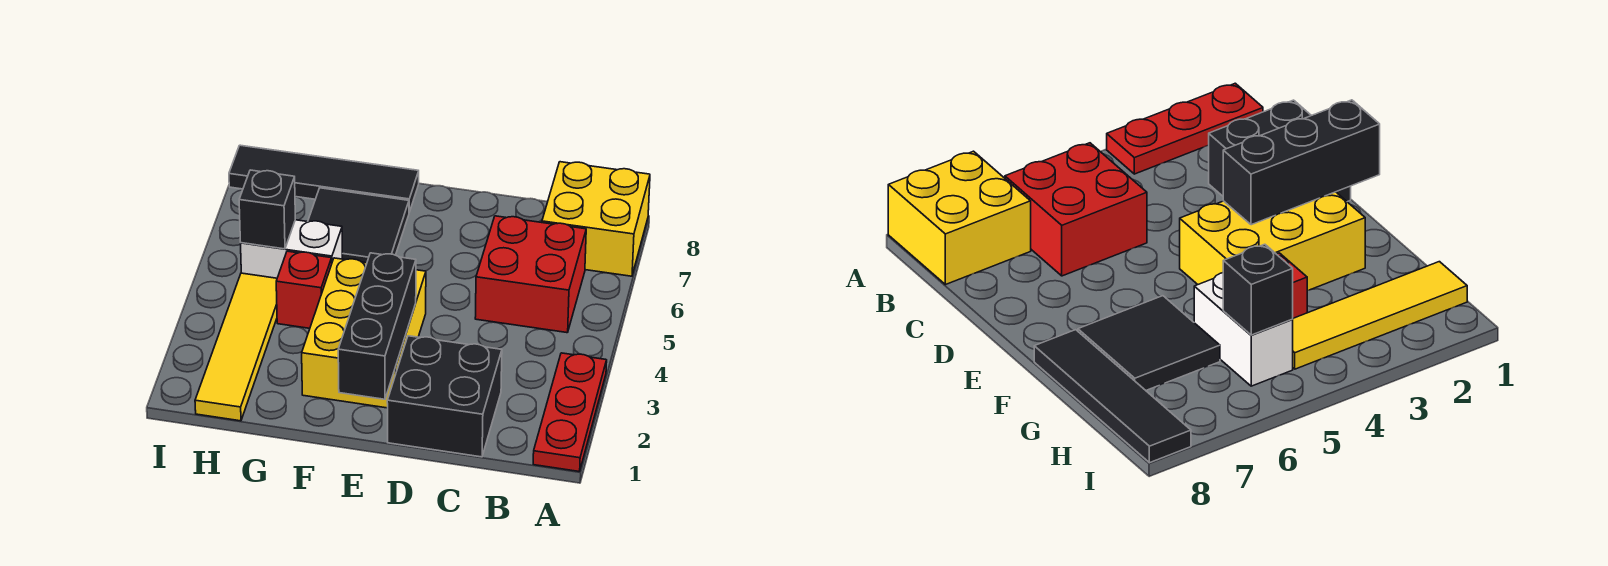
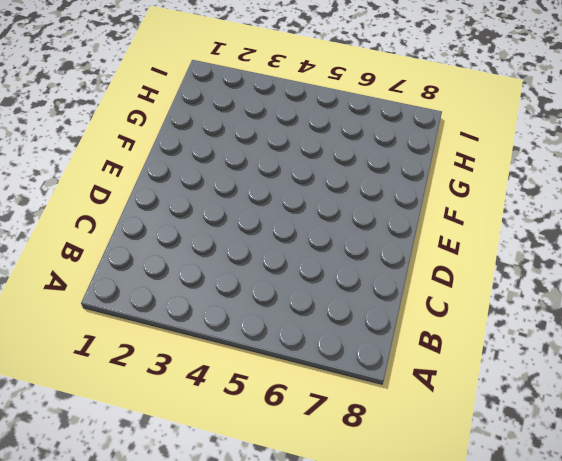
none -> red plate A1:A3 level 1
none -> yellow brick A7:B8 level 1
none -> red brick B5:C6 level 1

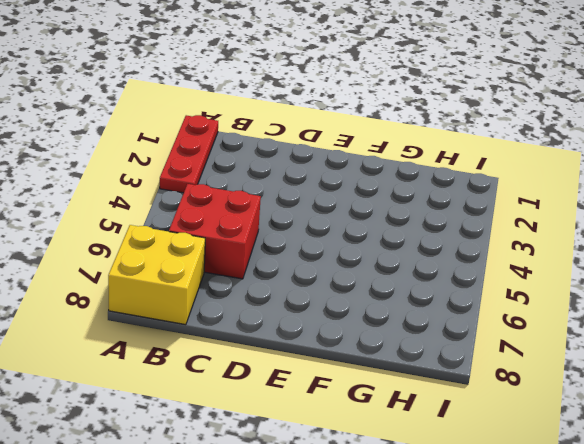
none -> black brick C1:D2 level 1
none -> yellow brick E2:F4 level 1
none -> black tile F6:G7 level 1

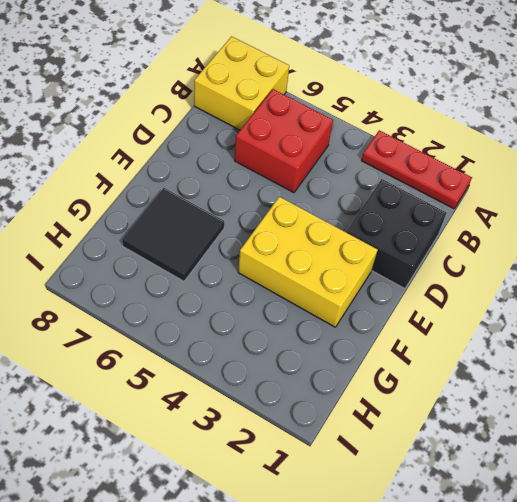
none -> black tile F8:I8 level 1
none -> red brick G4 level 1
none -> white brick G5:H5 level 1

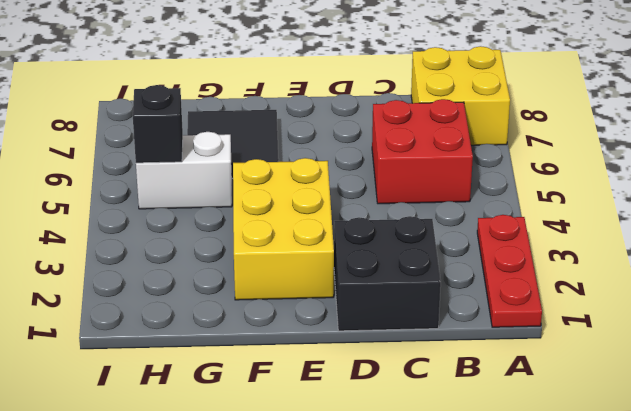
none -> black tile F8:I8 level 1
none -> red brick G4 level 1
none -> yellow tile H1:H4 level 1

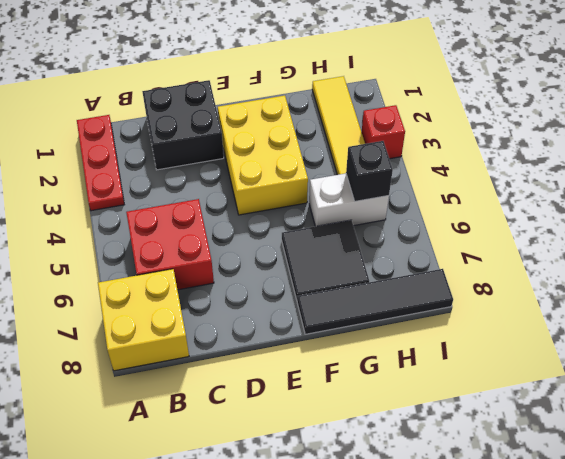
red brick I3 level 1 -> red brick G4 level 1
none -> black brick E1:E3 level 2

